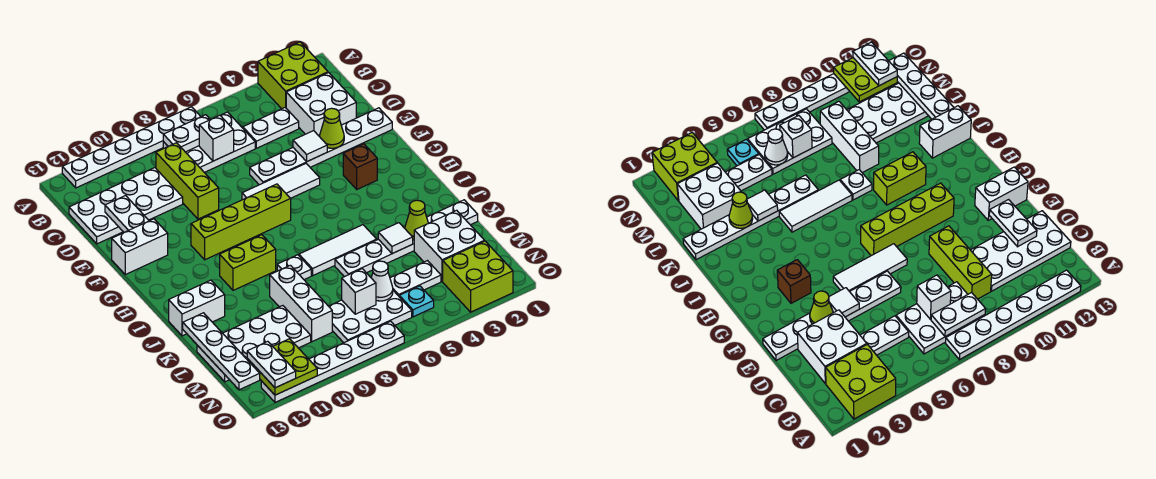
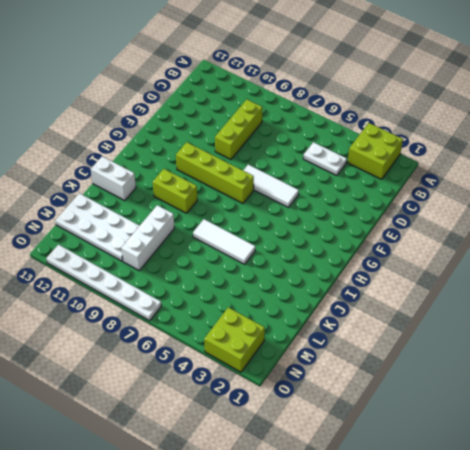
none -> white plate A7:A12 level 1
none -> white plate B6:C8 level 1
none -> white brick C2:D3 level 1
none -> white plate C10:D13 level 1

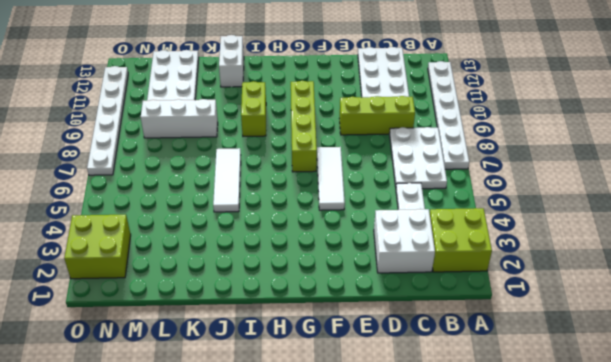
none -> white plate E1:E6 level 1
none -> white brick F12:F13 level 1
none -> brown brick G3 level 1
none -> white plate J8 level 1

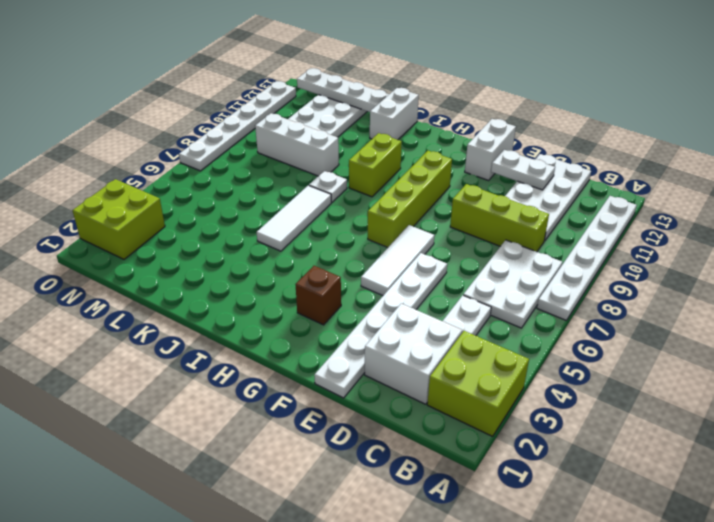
none -> white plate K1:K6 level 1
none -> white brick L2:M3 level 1
none -> white plate M4:M5 level 1
none -> white plate M6:N8 level 1

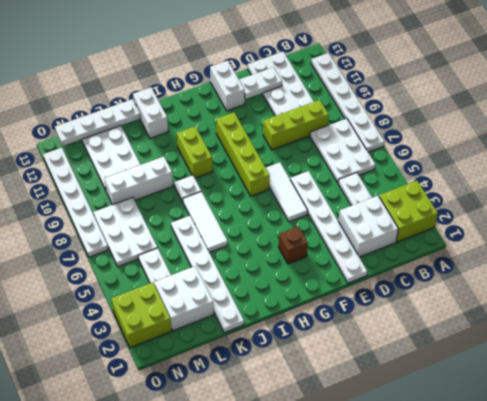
none -> cyan plate N5 level 1
none -> white plate B7:B8 level 2
none -> white brick C7 level 2
none -> lime cone E3 level 2

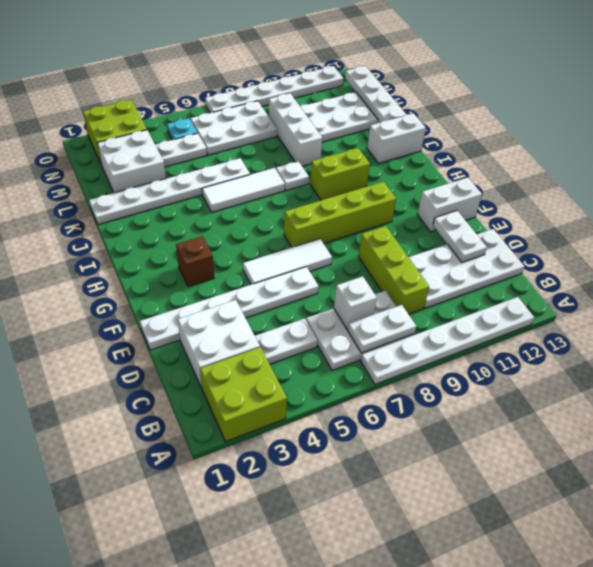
none -> lime cone E3 level 2
none -> white tile E4 level 2
none -> lime cone K3 level 2
none -> white tile K4 level 2

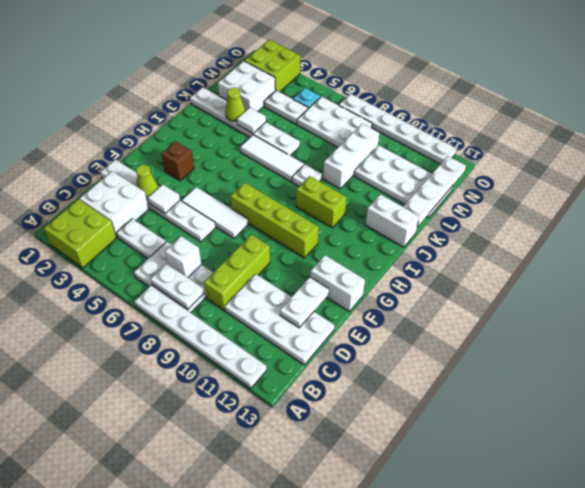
none -> white cone M6 level 2
none -> white brick M7 level 2
none -> lime plate N11:O12 level 2
none -> white plate N12:O12 level 3

